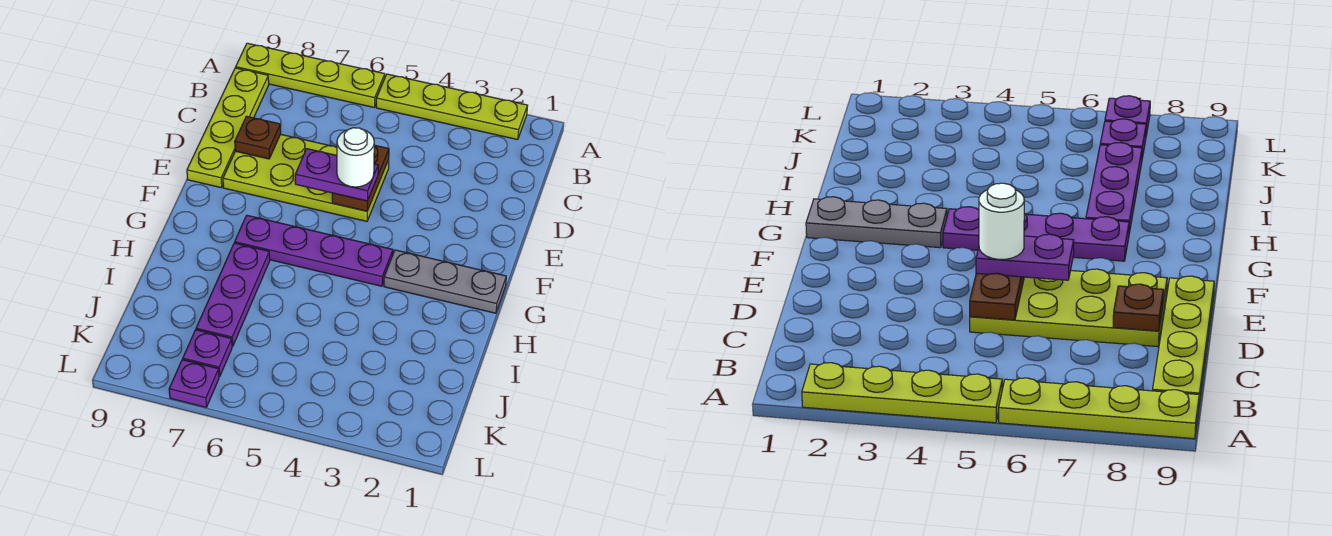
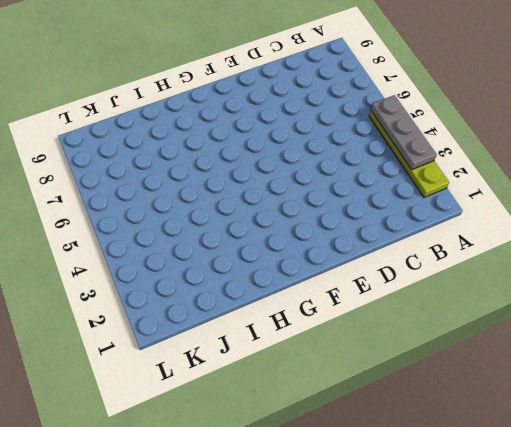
grey plate A3:A5 level 2 -> grey plate G1:G3 level 1
none -> lime plate A6:A9 level 1
none -> lime plate B9:E9 level 1
none -> lime plate D5:E8 level 1

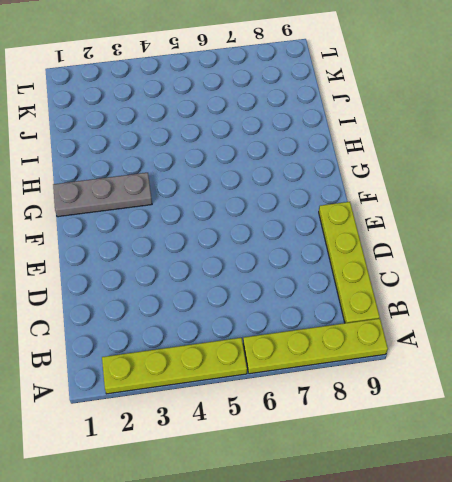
none -> lime plate D5:E8 level 1
none -> purple plate G4:G7 level 1
none -> purple plate H7:J7 level 1

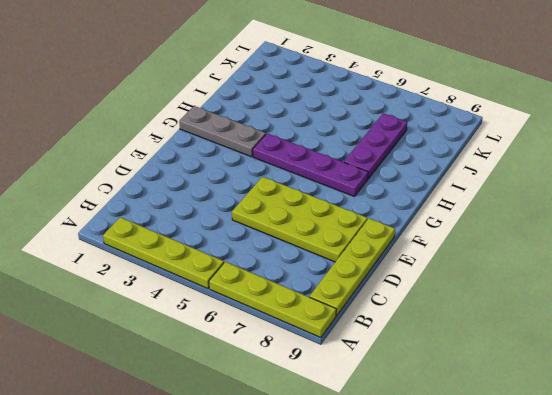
none -> purple plate K7 level 1
none -> purple plate L7 level 1
none -> brown plate D5:E5 level 2

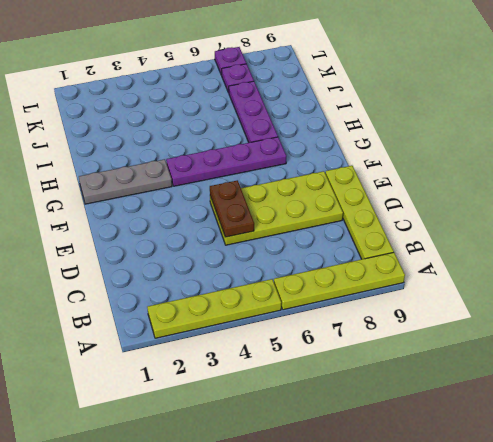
none -> brown plate D8 level 2
none -> purple plate E5:E6 level 3
none -> white round brick E5 level 4

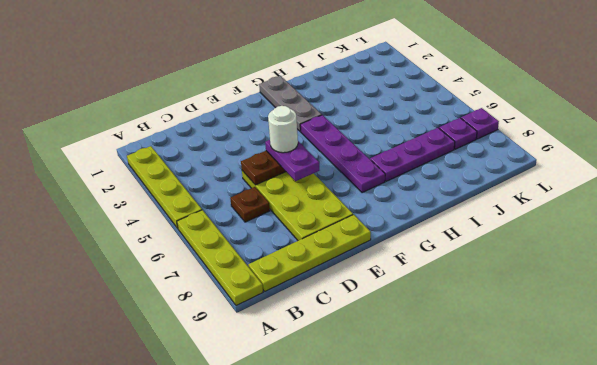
brown plate C6 level 1 -> brown plate D8 level 2

